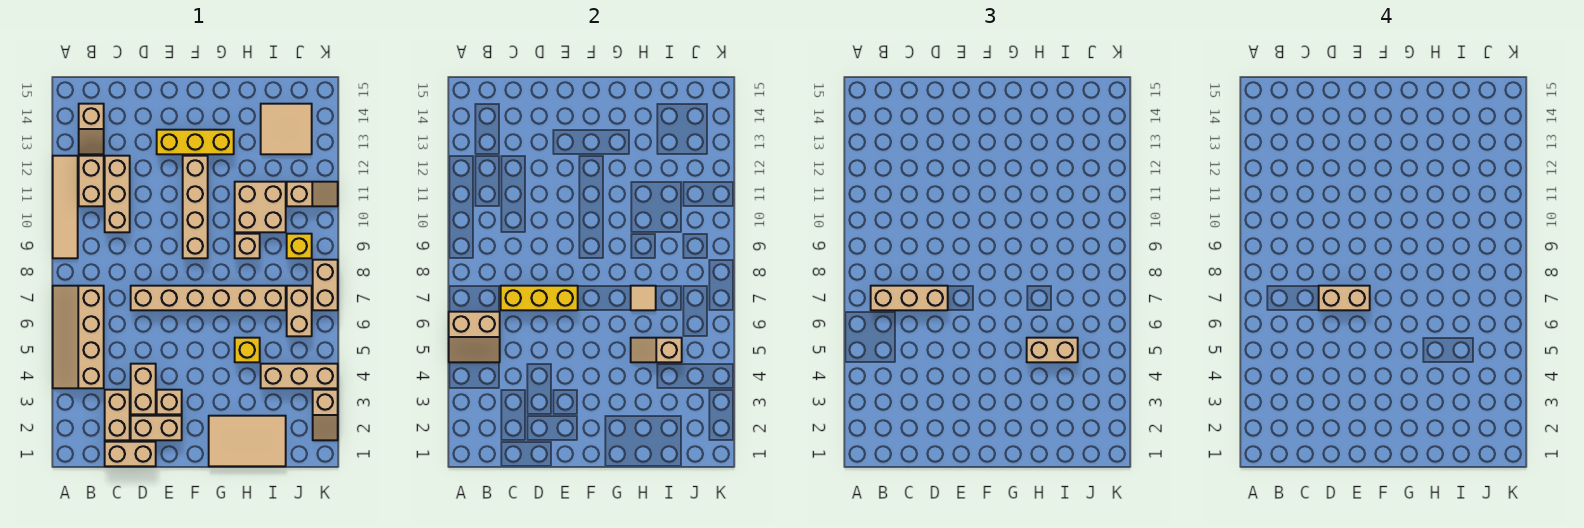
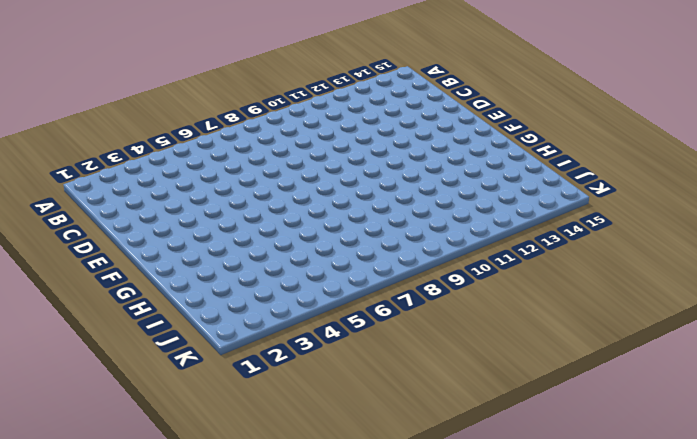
none -> tan slope A4:B7 level 1 top B
none -> tan tile A9:A12 level 1
none -> tan brick B11:B12 level 1
none -> tan slope B13:B14 level 1 top 14

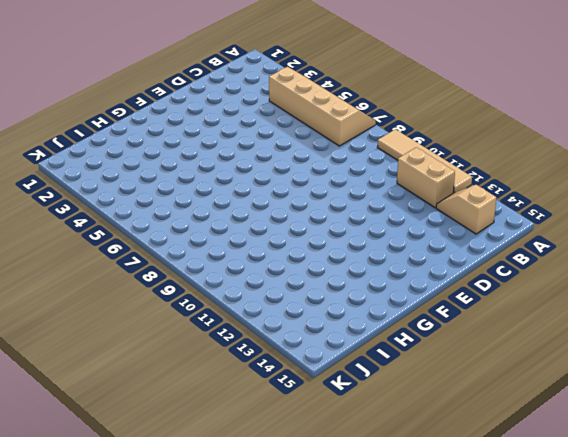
none -> tan brick C1:D1 level 1
none -> tan brick C2:C3 level 1
none -> tan brick C10:C12 level 1
none -> tan brick D2:E2 level 1

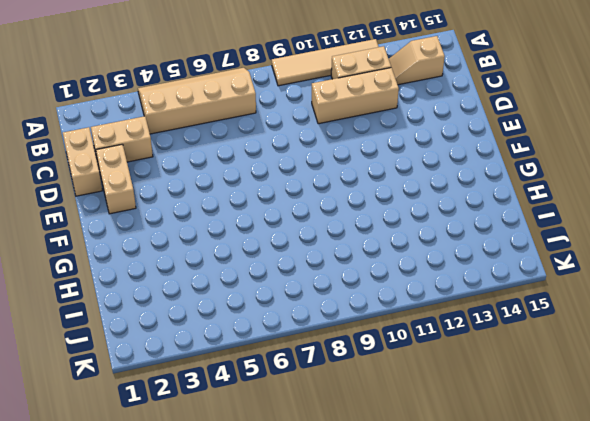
none -> tan brick D3:D4 level 1
none -> tan brick D7:I7 level 1
none -> tan brick E3 level 1
none -> yellow brick E13:G13 level 1

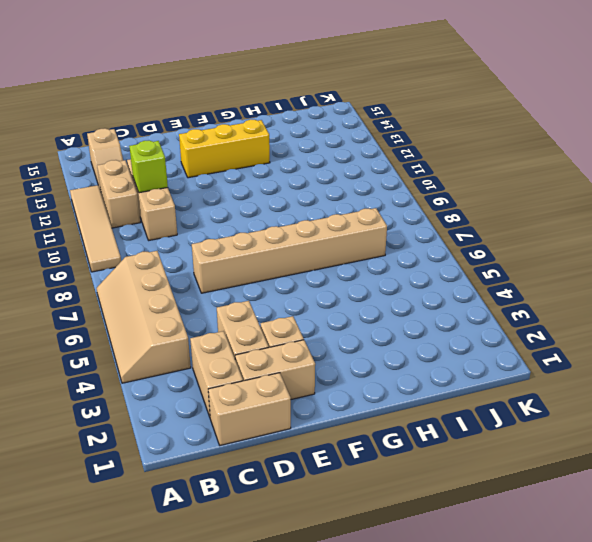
lime brick C11 level 2 -> none
none -> tan brick F9:F12 level 1
none -> tan tile G1:I2 level 1
none -> yellow brick H5 level 1
none -> tan brick H9 level 1

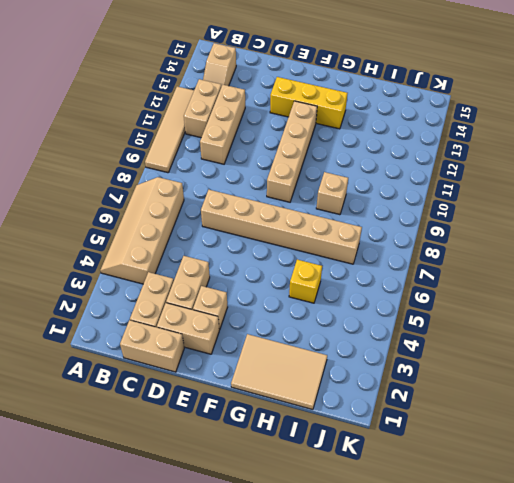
none -> tan brick H10:I11 level 1
none -> tan brick I4:K4 level 1
none -> tan tile I13:J14 level 1
none -> tan brick J6:J7 level 1

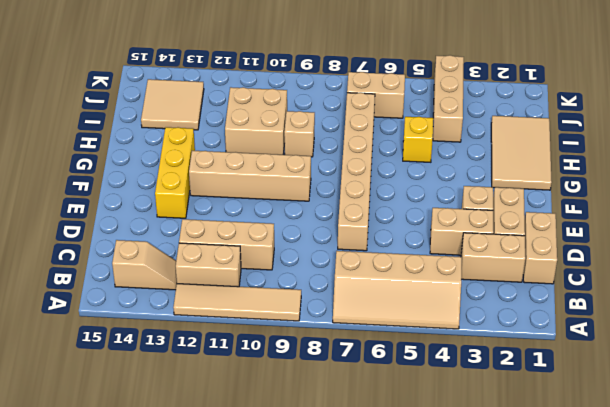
none -> yellow brick J9 level 1
none -> tan slope J11:K11 level 1 top J
none -> tan slope K2:K3 level 1 top 3
none -> tan brick K7:K8 level 1

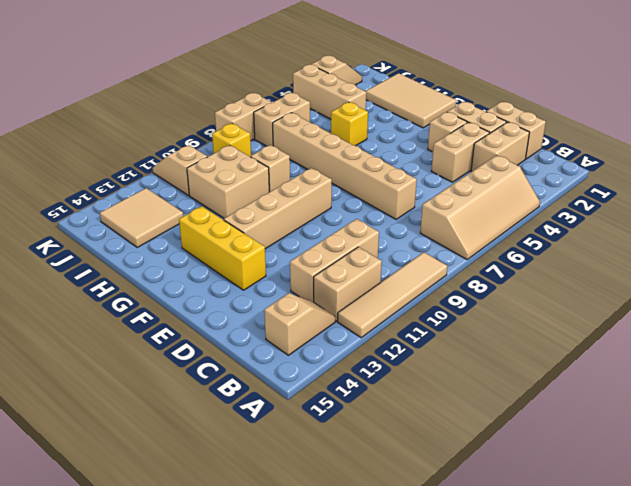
none -> tan slope A5:B6 level 2 top 6
none -> yellow brick C7:E7 level 2
none -> tan slope H5:I5 level 2 top I
none -> tan tile H7 level 2

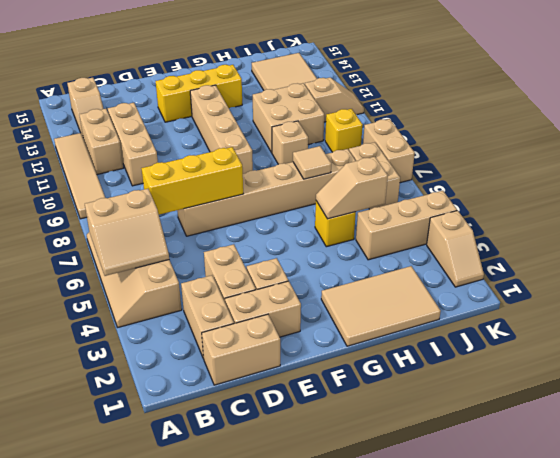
none -> tan brick B7:D7 level 3
none -> tan brick H5:I5 level 3
none -> tan brick D7:E7 level 4

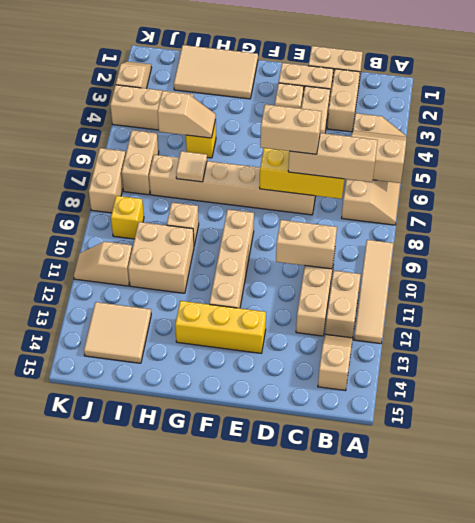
tan brick C10:D10 level 2 -> tan brick H5:I5 level 3

